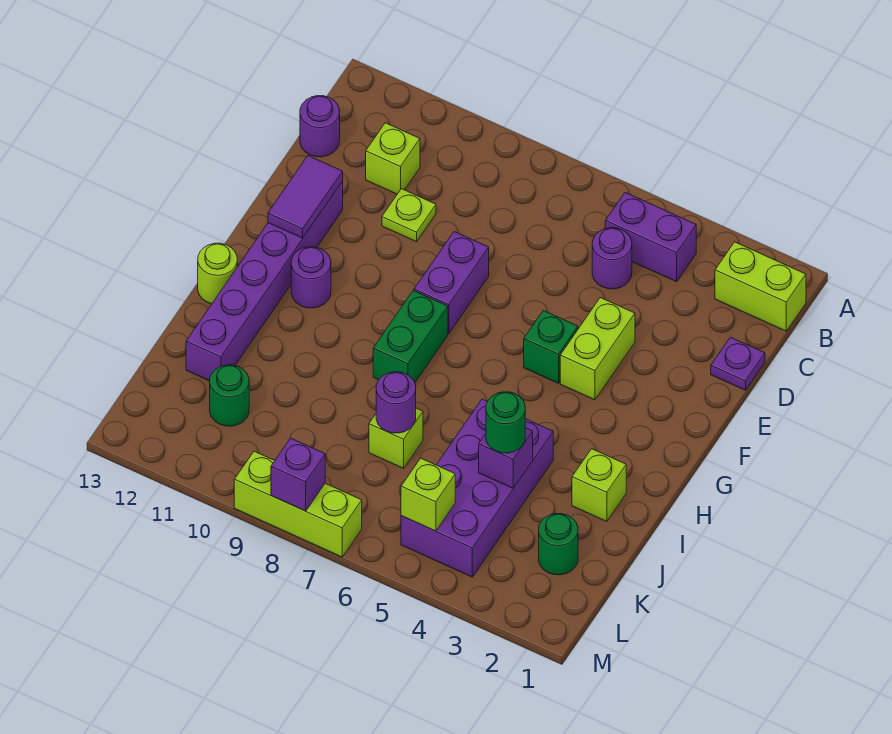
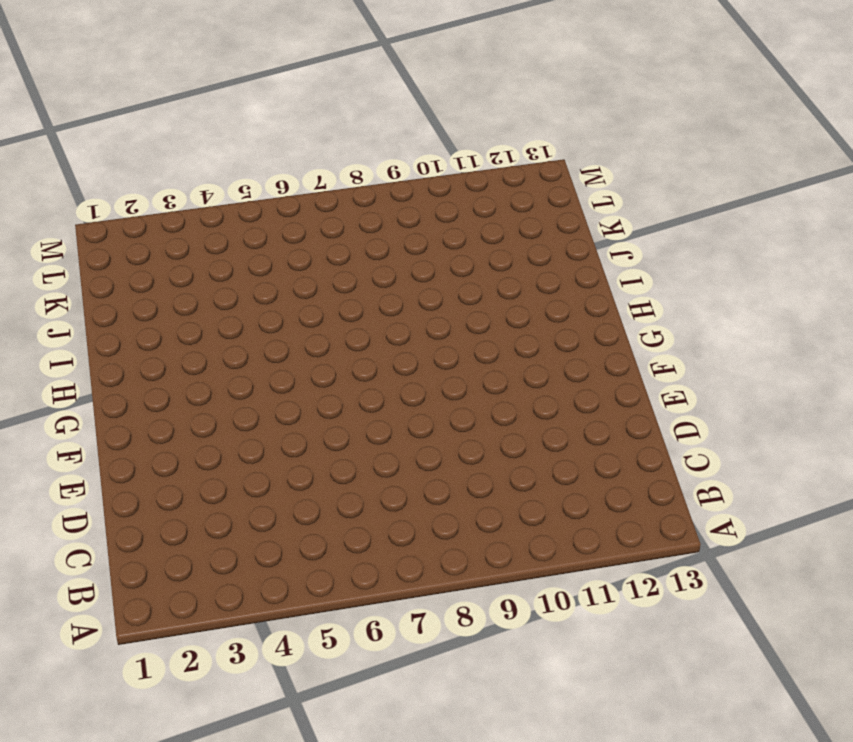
none -> lime brick B1:B2 level 1
none -> purple brick B4:B5 level 1
none -> purple round brick C5 level 1

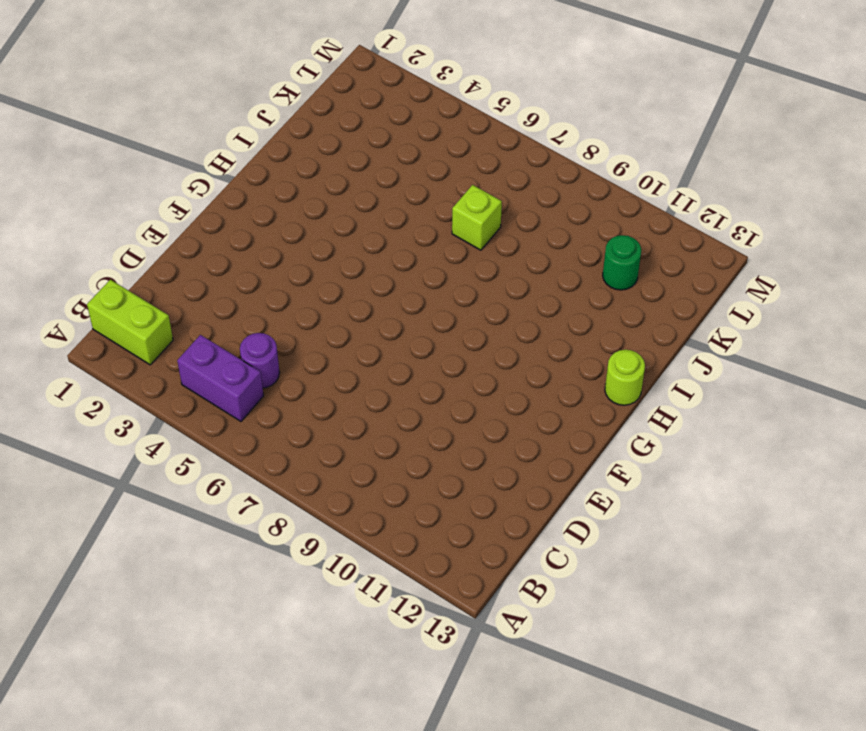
none -> lime brick C11 level 1
none -> purple round brick C13 level 1
none -> purple plate D1 level 1

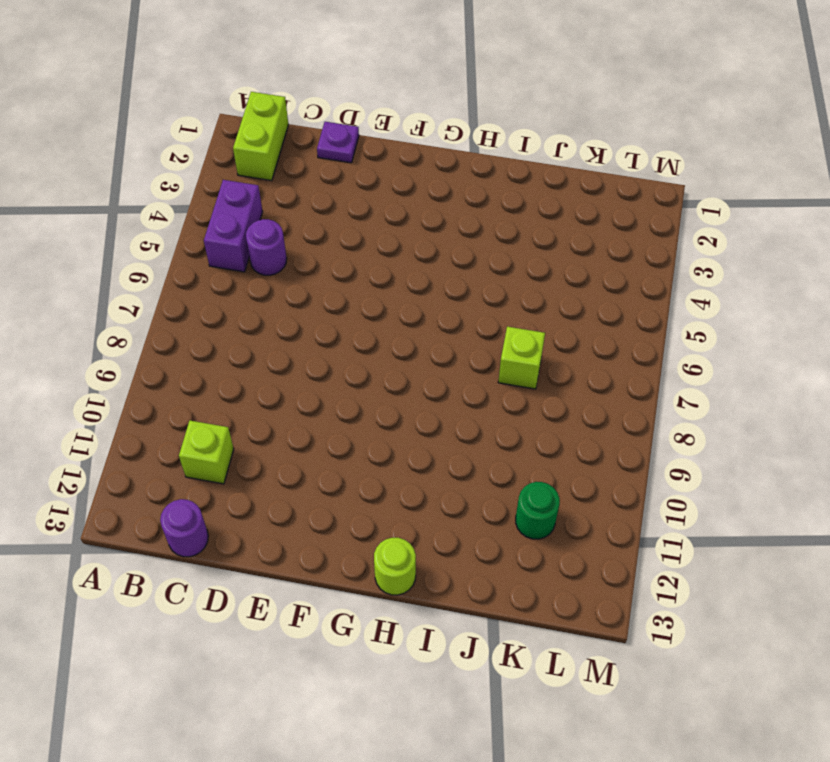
none -> lime plate D10 level 1
none -> lime brick E4:F4 level 1
none -> purple brick E8:F8 level 1

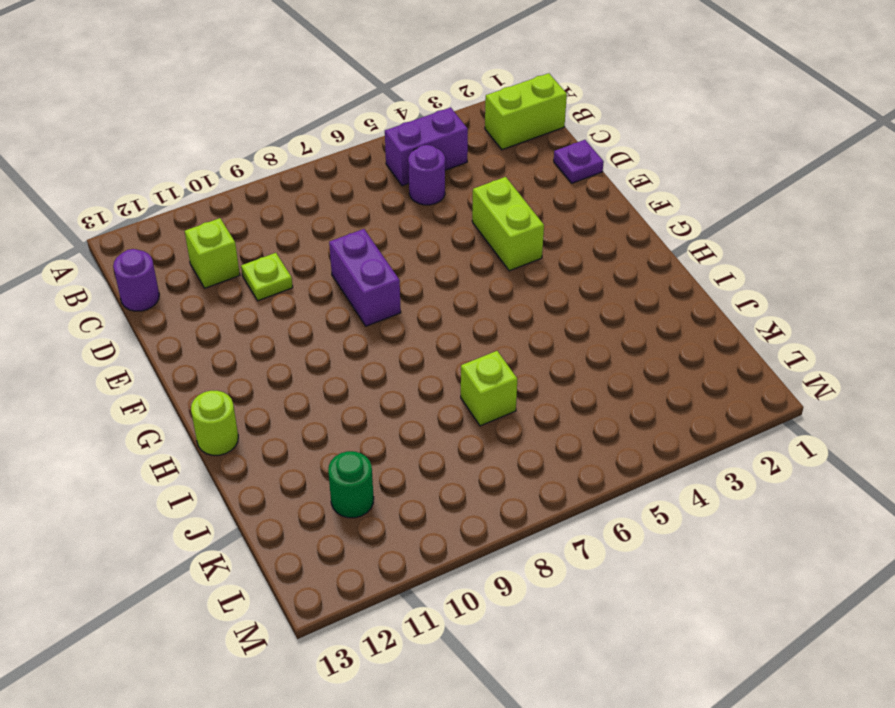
none -> purple brick E12:J12 level 1
none -> green brick F5 level 1
none -> green brick G8:H8 level 1

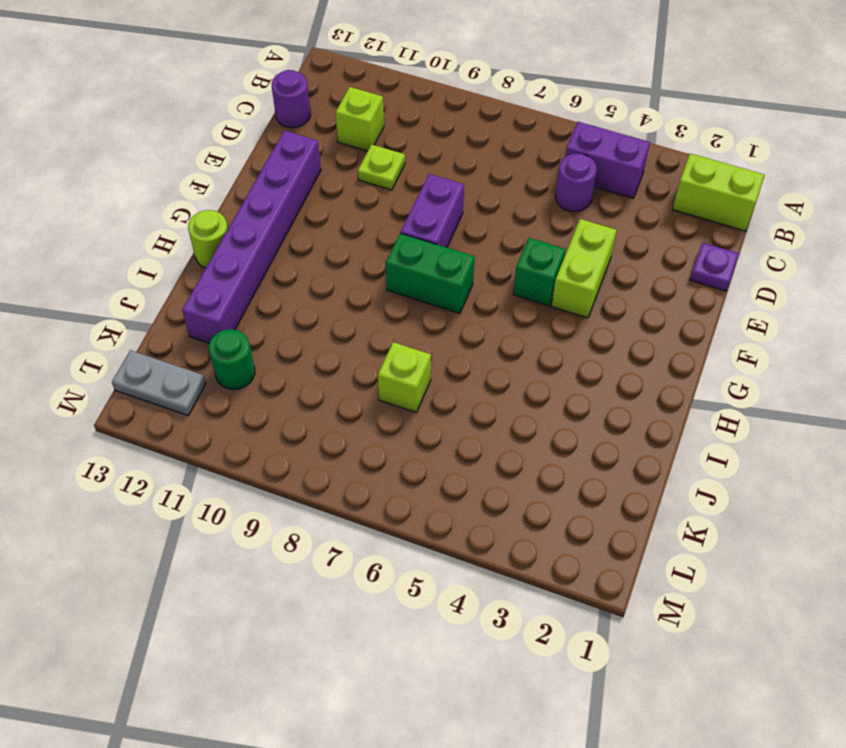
green brick G7:G8 level 1 -> green brick G8:H8 level 1
grey plate L12:L13 level 1 -> none
none -> purple round brick G11 level 1
none -> lime brick I2 level 1
none -> purple brick I4:L5 level 1

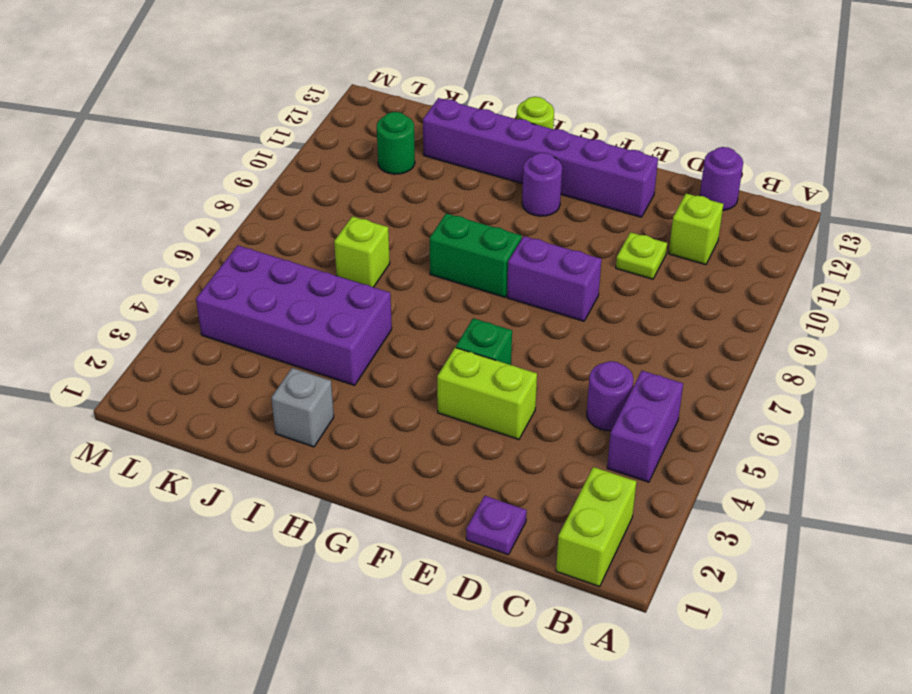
grey brick I2 level 1 -> lime brick I2 level 1
none -> green round brick K2 level 1
none -> lime brick M7:M9 level 1
none -> purple tile E12:F12 level 2

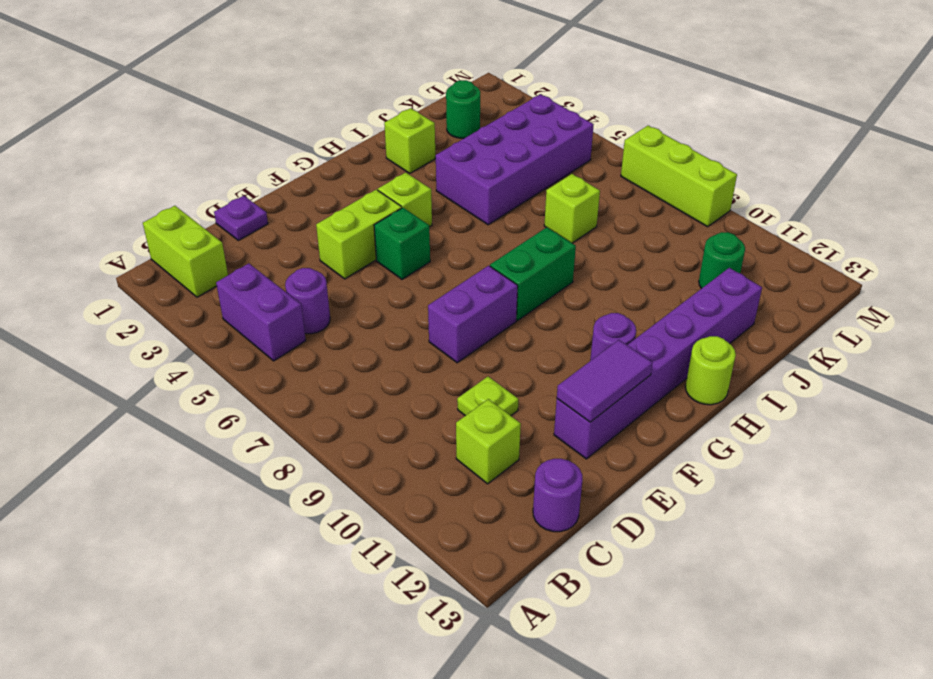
lime brick G4 level 1 -> lime brick L5 level 2
none -> purple brick J4 level 2
none -> purple round brick J7 level 2
none -> purple brick M8 level 2

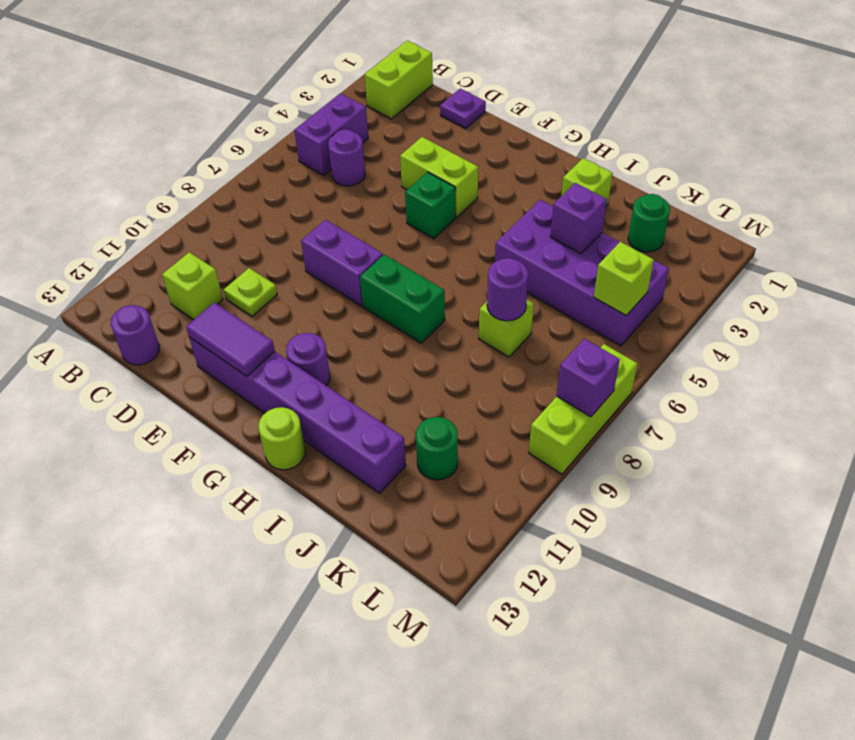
none -> green round brick J4 level 3

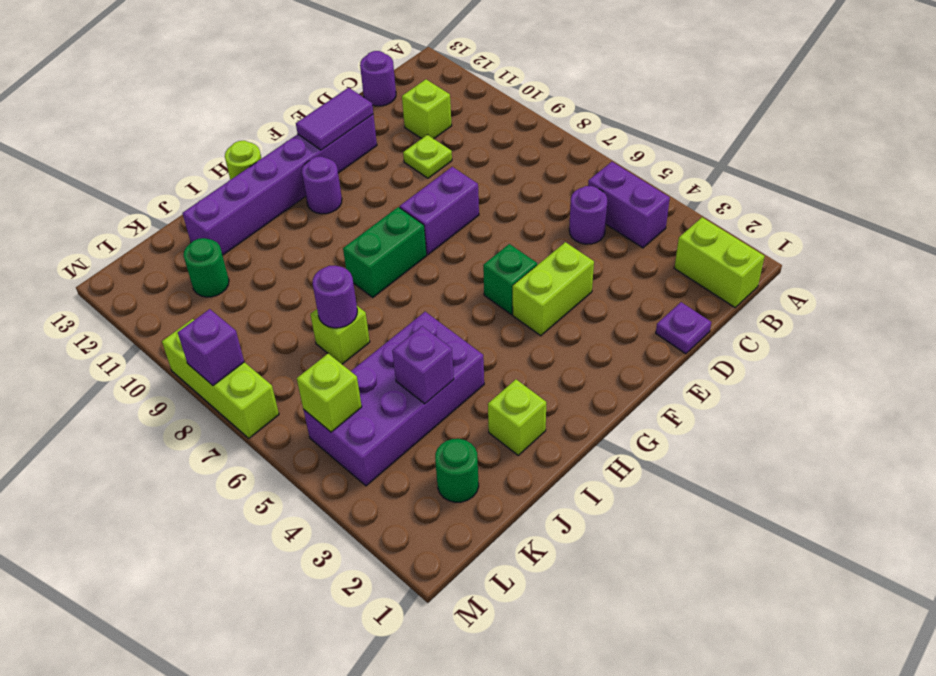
none -> green round brick J4 level 3

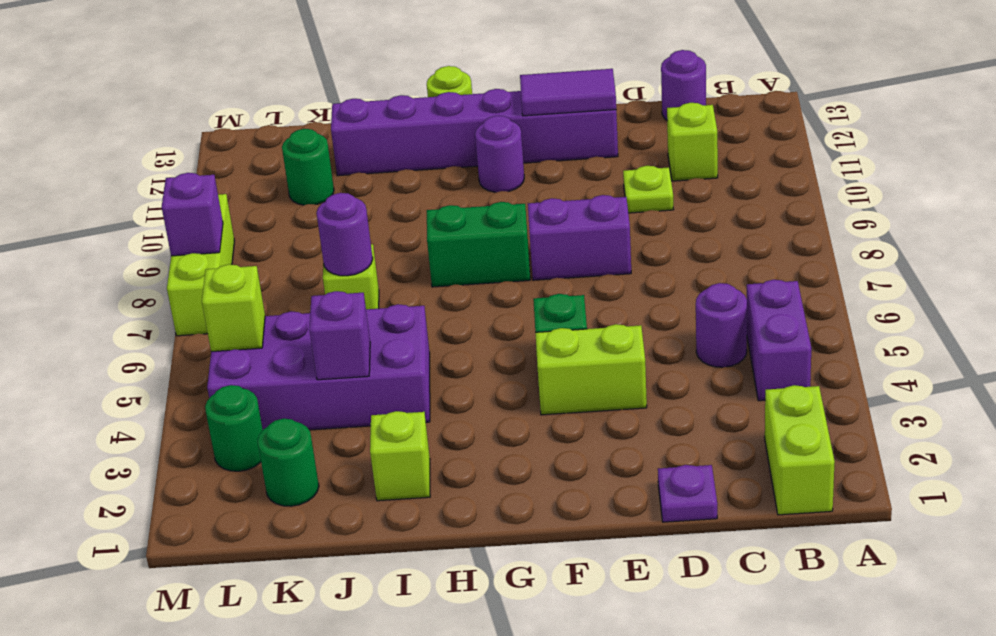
green round brick L3 level 1 -> green round brick J4 level 3

